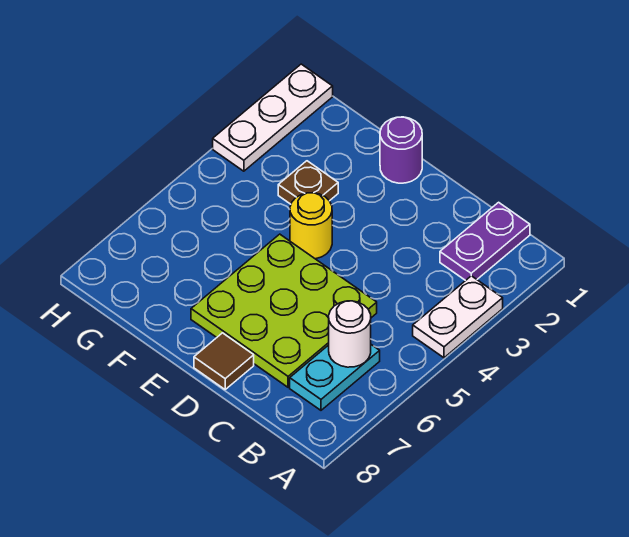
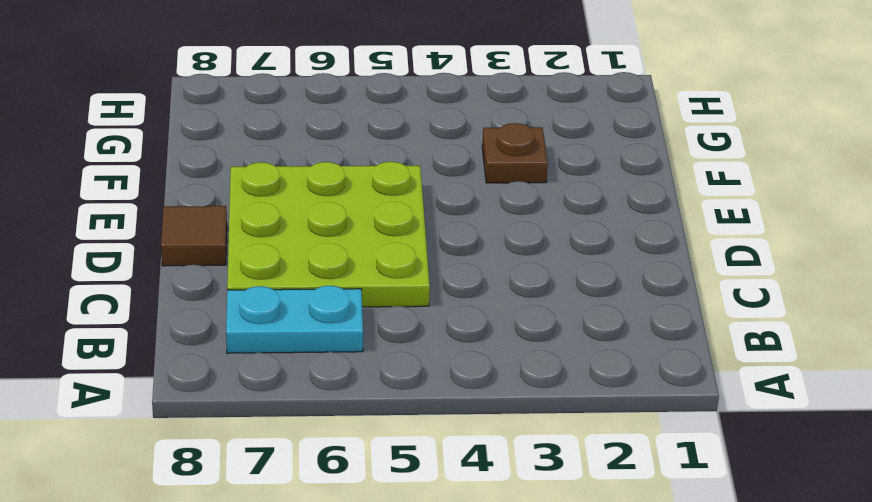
none -> white plate A3:A4 level 1
none -> purple plate B1:B2 level 1

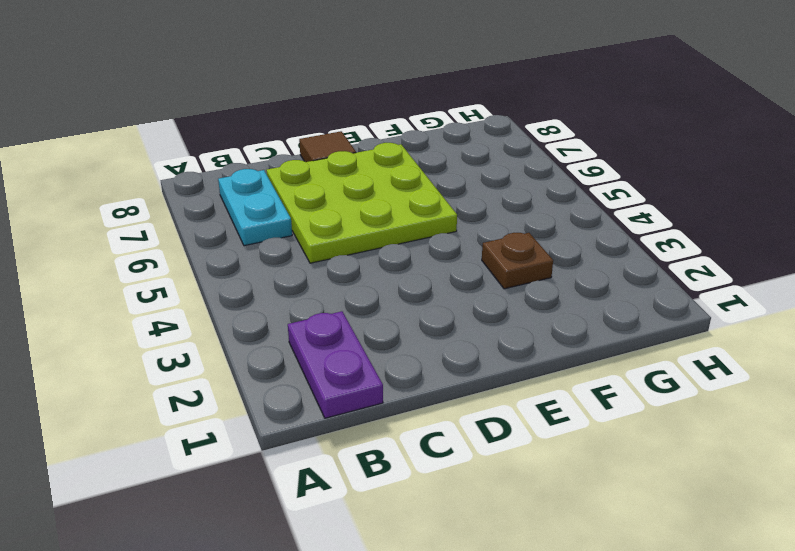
none -> white plate A3:A4 level 1
none -> purple round brick E1 level 1

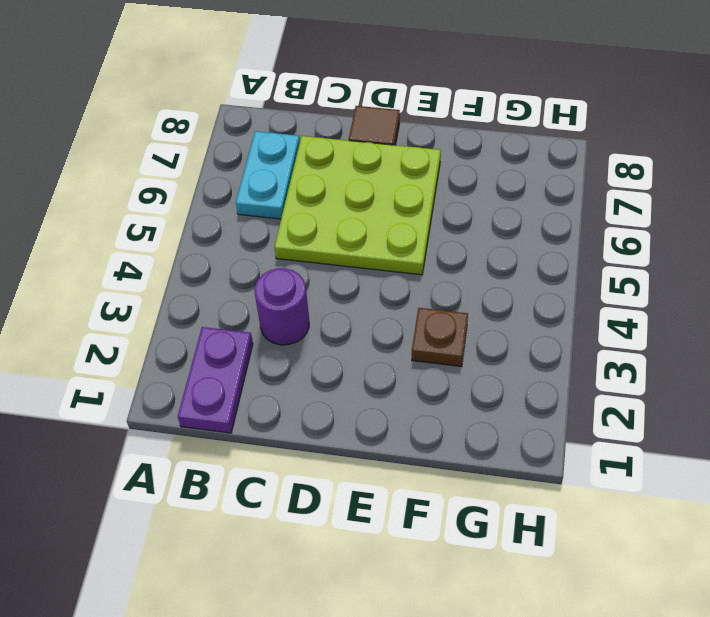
purple round brick C3 level 1 -> purple round brick E1 level 1
none -> white plate A3:A4 level 1
none -> yellow round brick E4 level 1

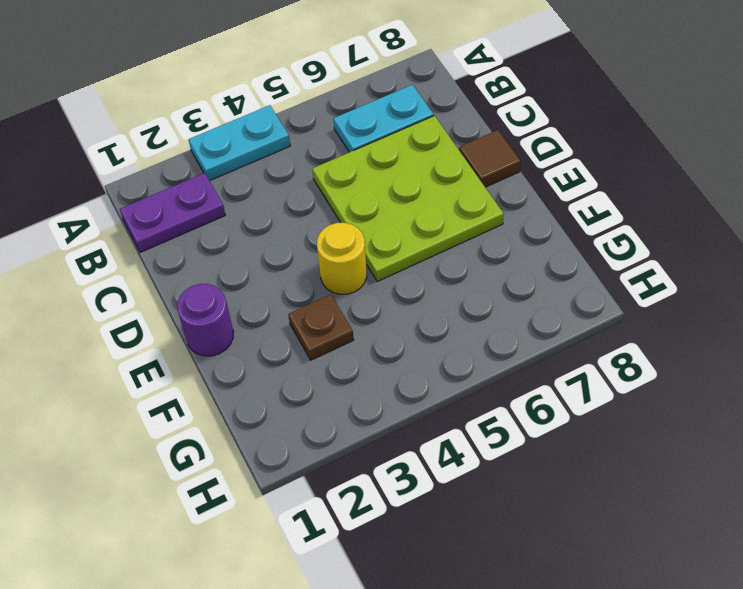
cyan plate A3:A4 level 1 -> white plate A3:A4 level 1
none -> white plate H1:H3 level 1
none -> white round brick B6 level 2

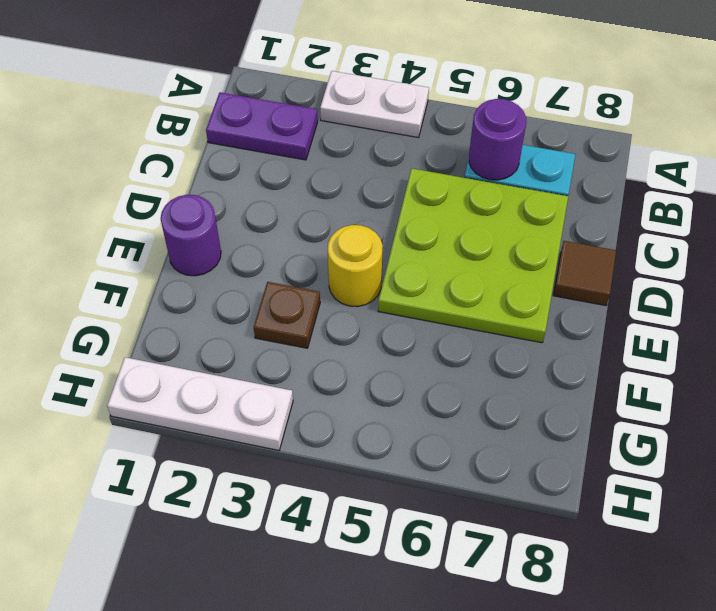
purple round brick B6 level 2 -> white round brick B6 level 2

